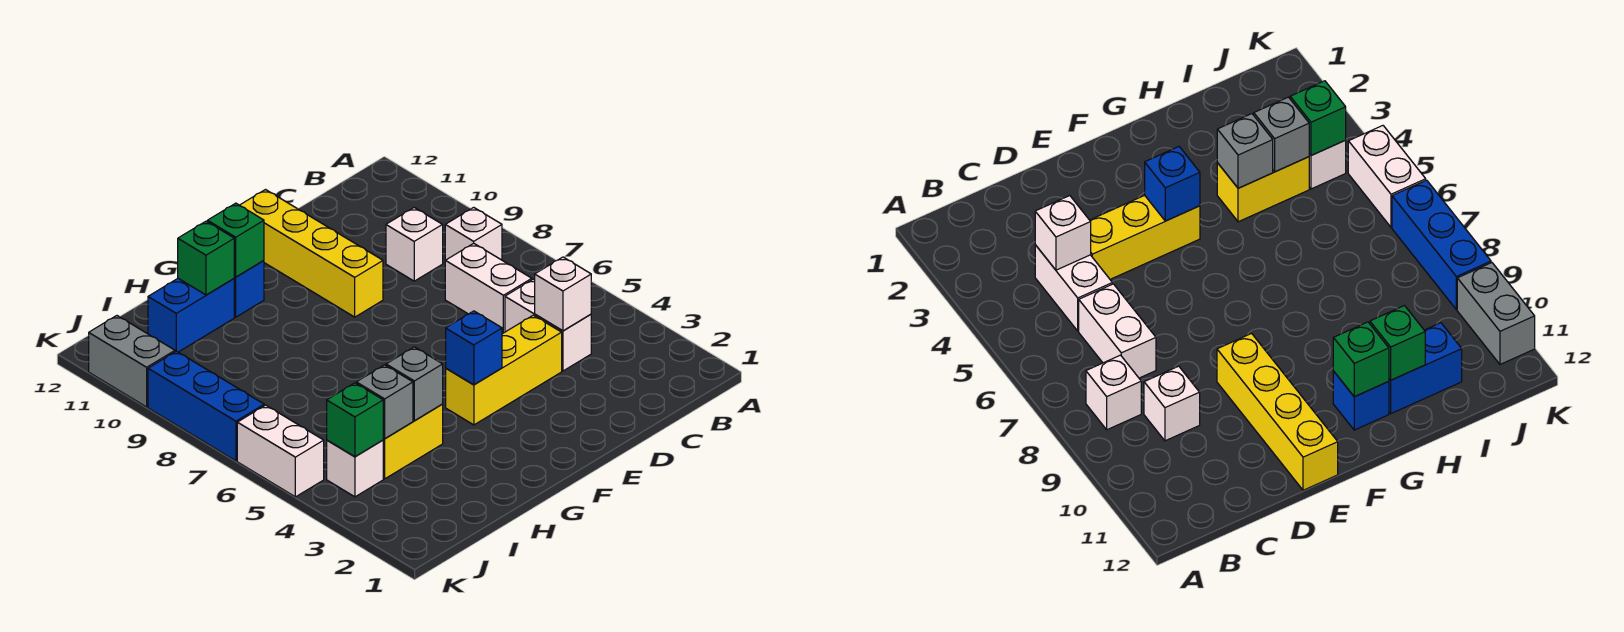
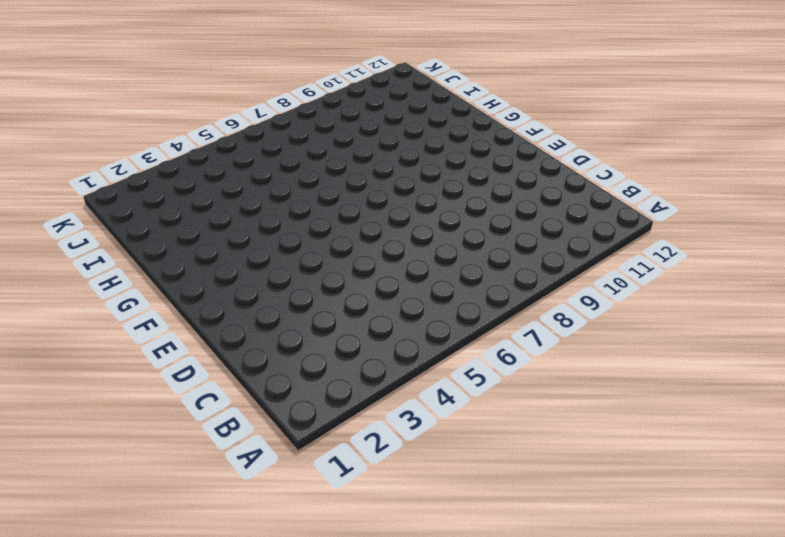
none -> white brick B8 level 1
none -> white brick C4:C5 level 1
none -> white brick C6:C7 level 1

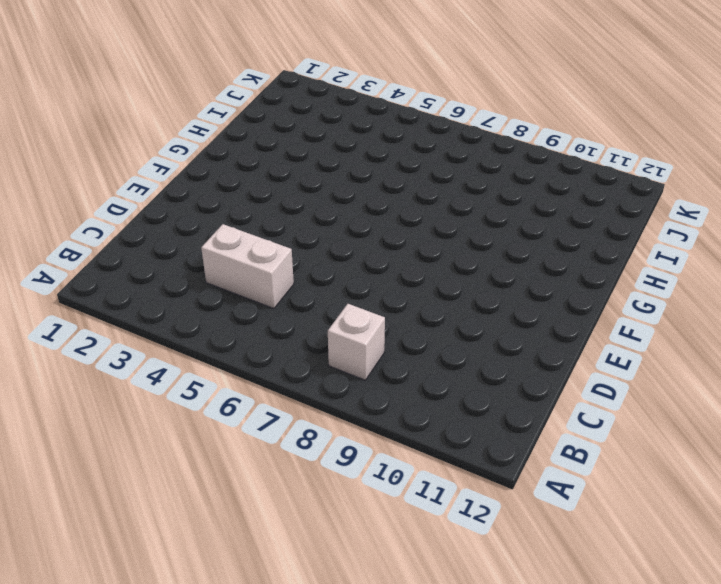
none -> white brick C6:C7 level 1
none -> white brick C9 level 1
none -> yellow brick D4:F4 level 1

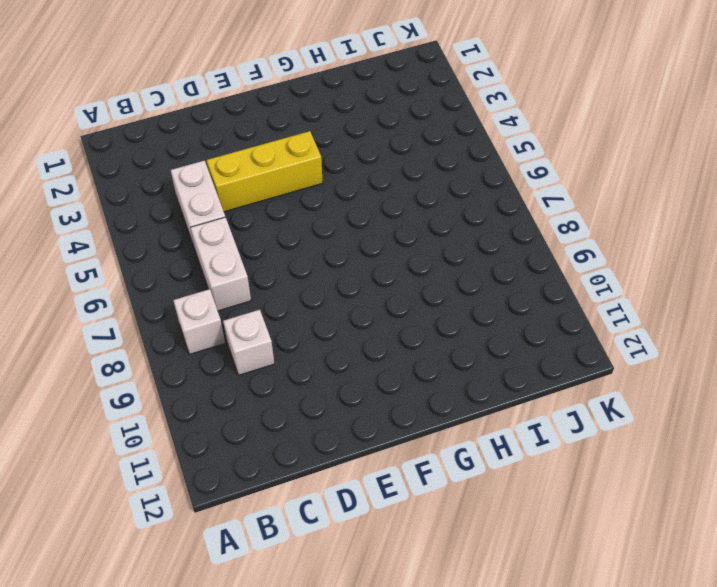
none -> yellow brick E9:E12 level 1
none -> blue brick G11 level 1
none -> yellow brick H4:I4 level 1

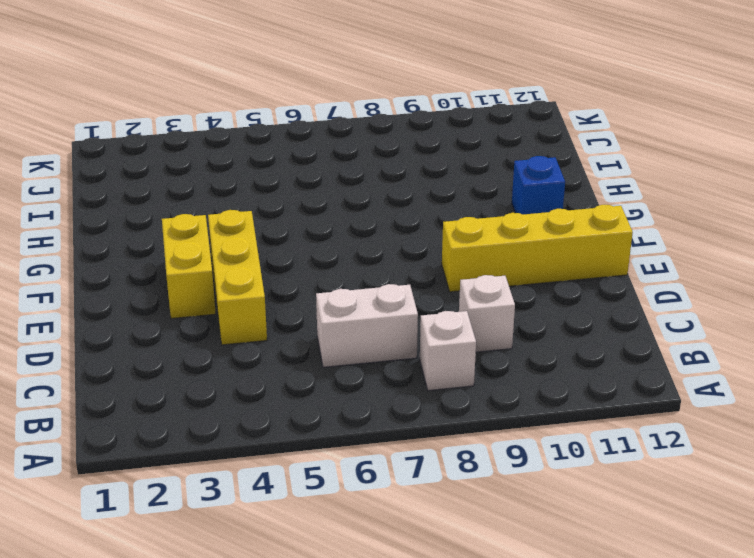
yellow brick E3:F3 level 1 -> yellow brick H4:I4 level 1
none -> white brick C4:C5 level 1
none -> blue brick H11:I11 level 1
none -> white brick J4 level 1

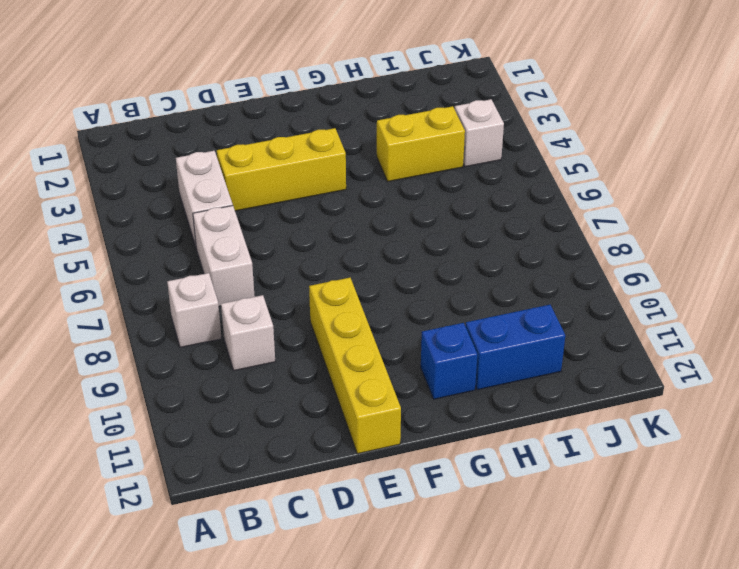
none -> white brick K5:K6 level 1
none -> blue brick K7:K9 level 1
none -> grey brick K10:K11 level 1

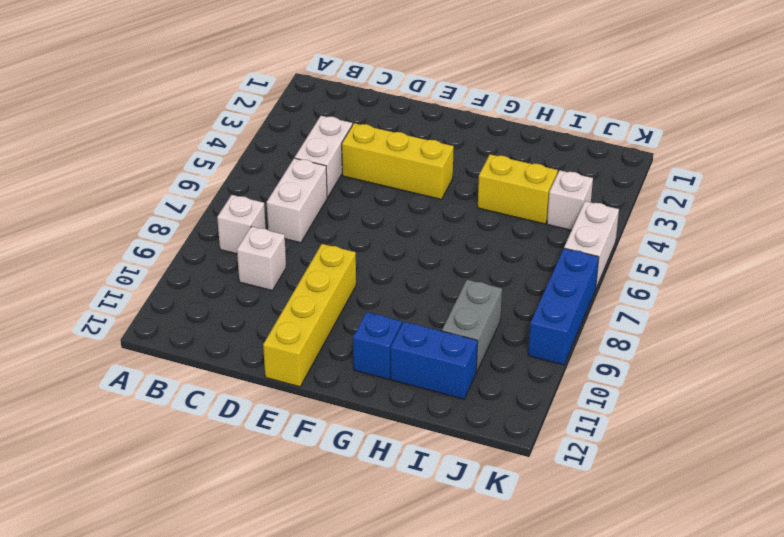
grey brick I9:I10 level 1 -> grey brick K10:K11 level 1
none -> white brick C4 level 2
none -> blue brick F4 level 2
none -> green brick G11 level 2

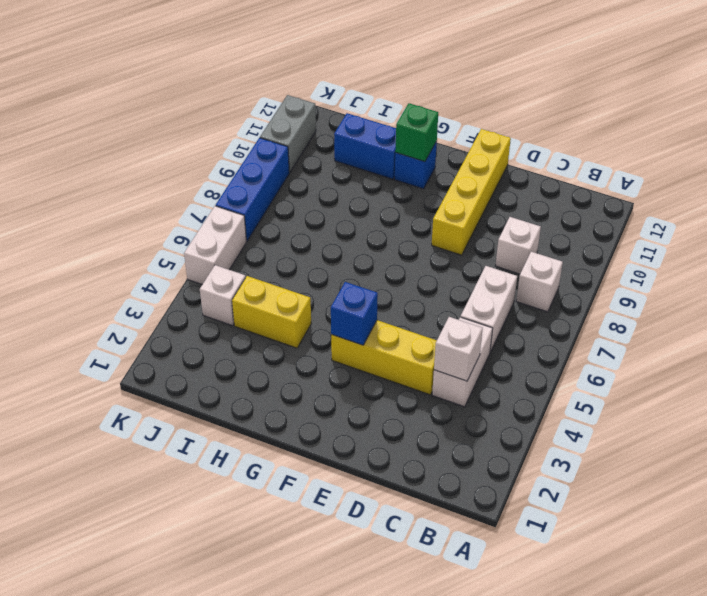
none -> grey brick H4 level 2
none -> green brick H11 level 2
none -> grey brick I4 level 2

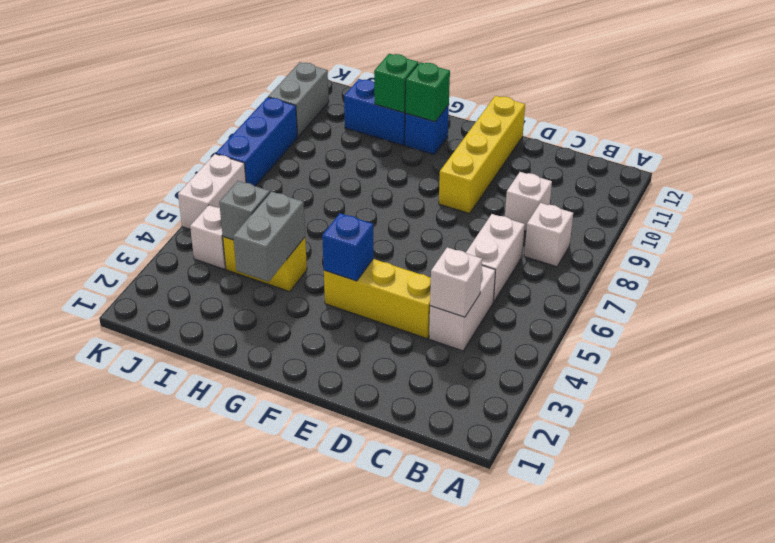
grey brick H3:H4 level 2 -> grey brick H4 level 2
none -> green brick J4 level 2

